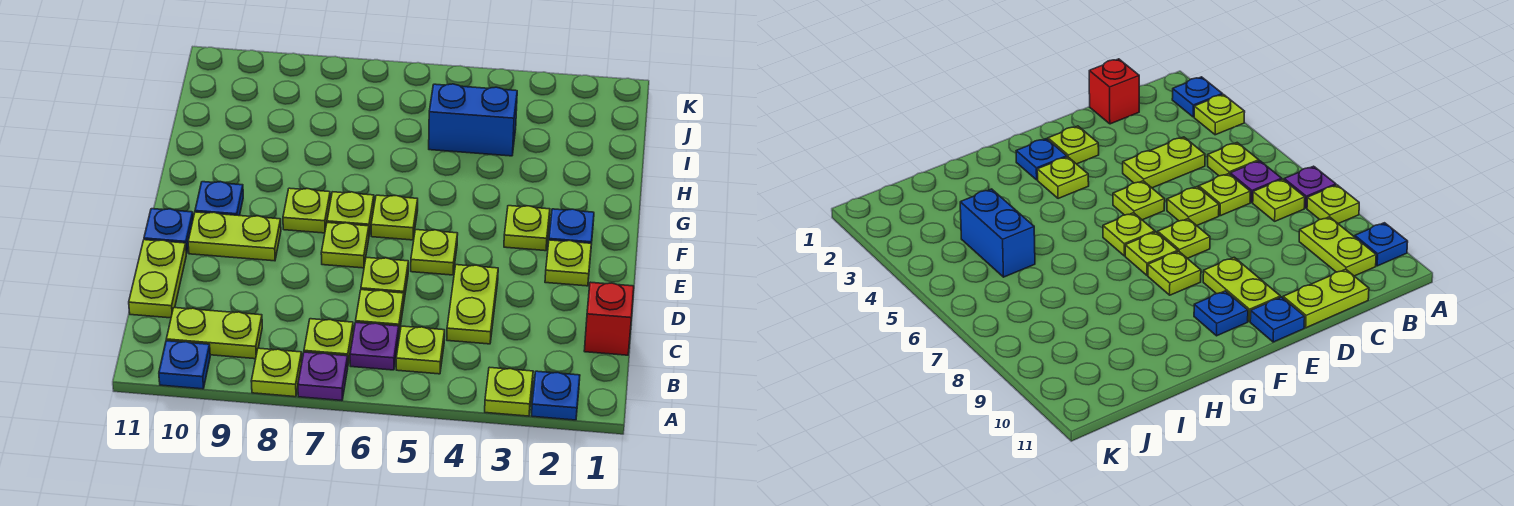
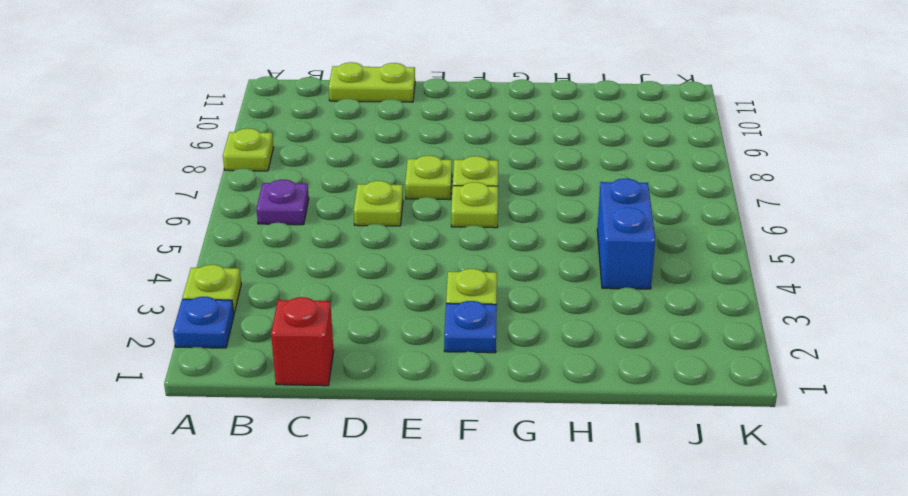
none -> purple plate A7 level 1
none -> blue plate A10 level 1
none -> lime plate B5 level 1

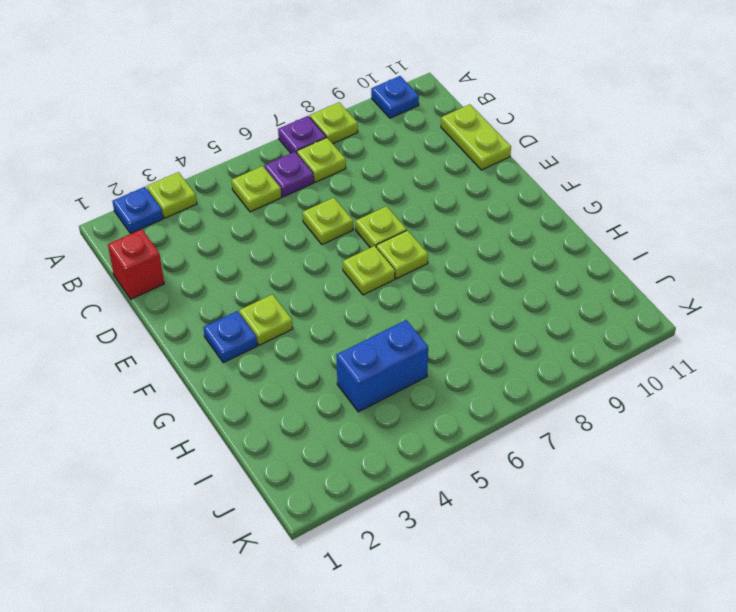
none -> lime plate B9:B10 level 1
none -> lime plate C4:D4 level 1
none -> lime plate C6 level 1

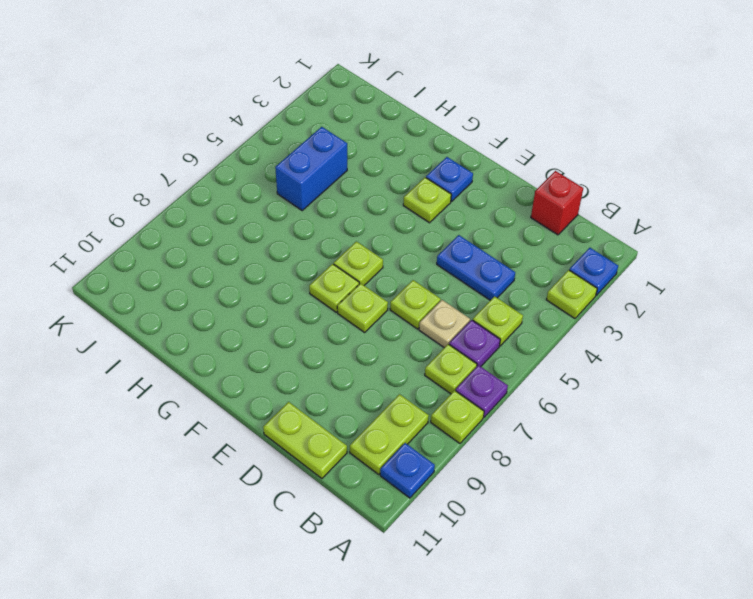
blue plate C4:D4 level 1 -> lime plate C4:D4 level 1
tan plate C6 level 1 -> lime plate C6 level 1
none -> lime plate E2 level 1
none -> lime plate E5 level 1
none -> lime plate E9:E10 level 1

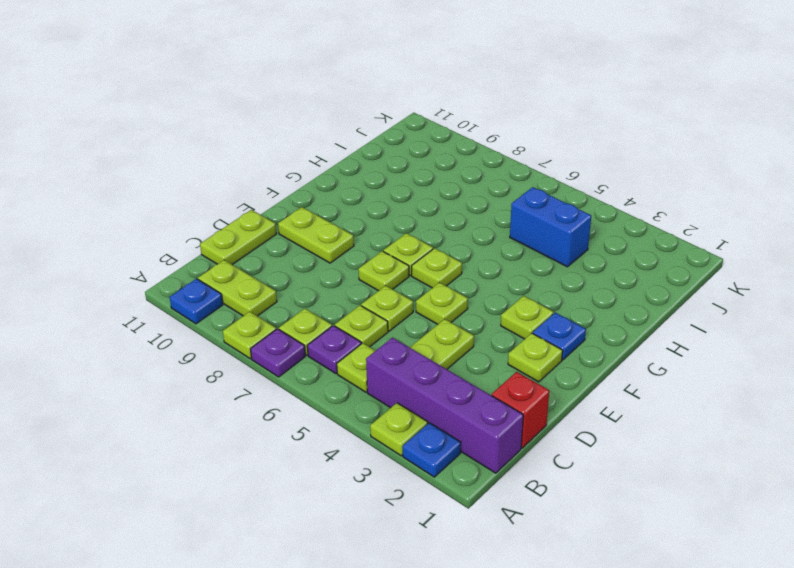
purple brick B1:B4 level 1 -> none
none -> blue plate E11 level 1
none -> lime plate F8 level 1
none -> blue plate F10 level 1

